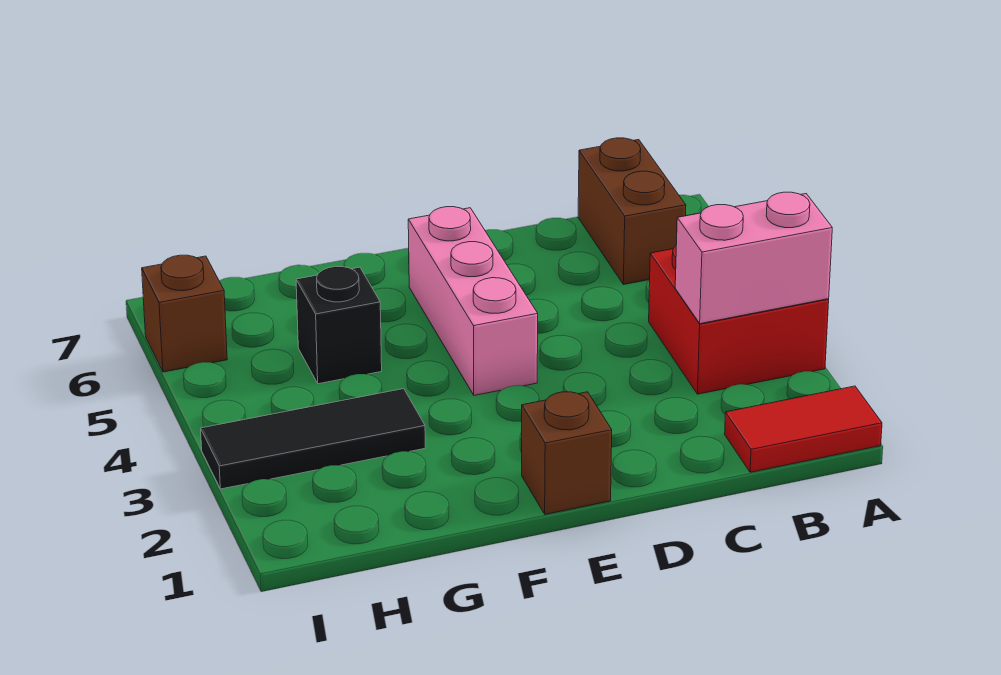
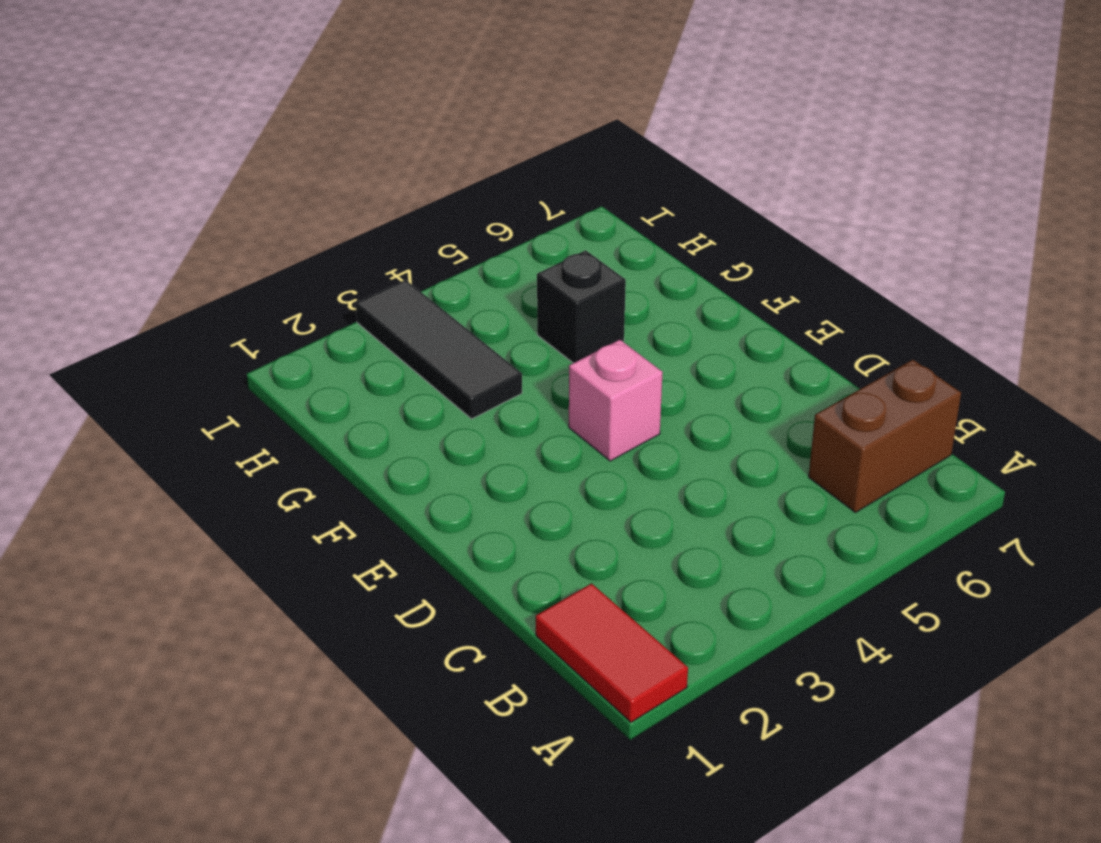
pink brick E4 level 1 -> pink brick E4:E6 level 1
none -> red brick A3:B4 level 1
none -> brown brick E1 level 1

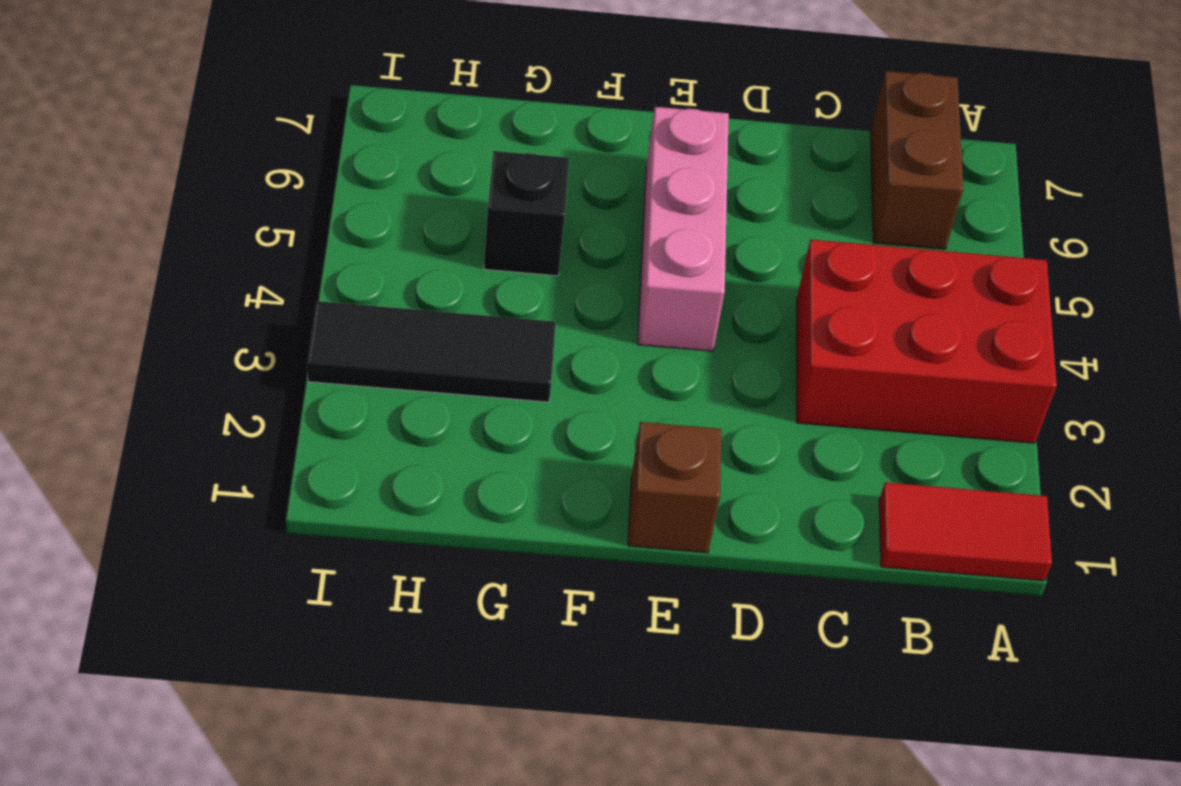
red brick A3:C4 level 1 -> red brick A3:B4 level 1
none -> brown brick I6 level 1
none -> pink brick A3:B3 level 2

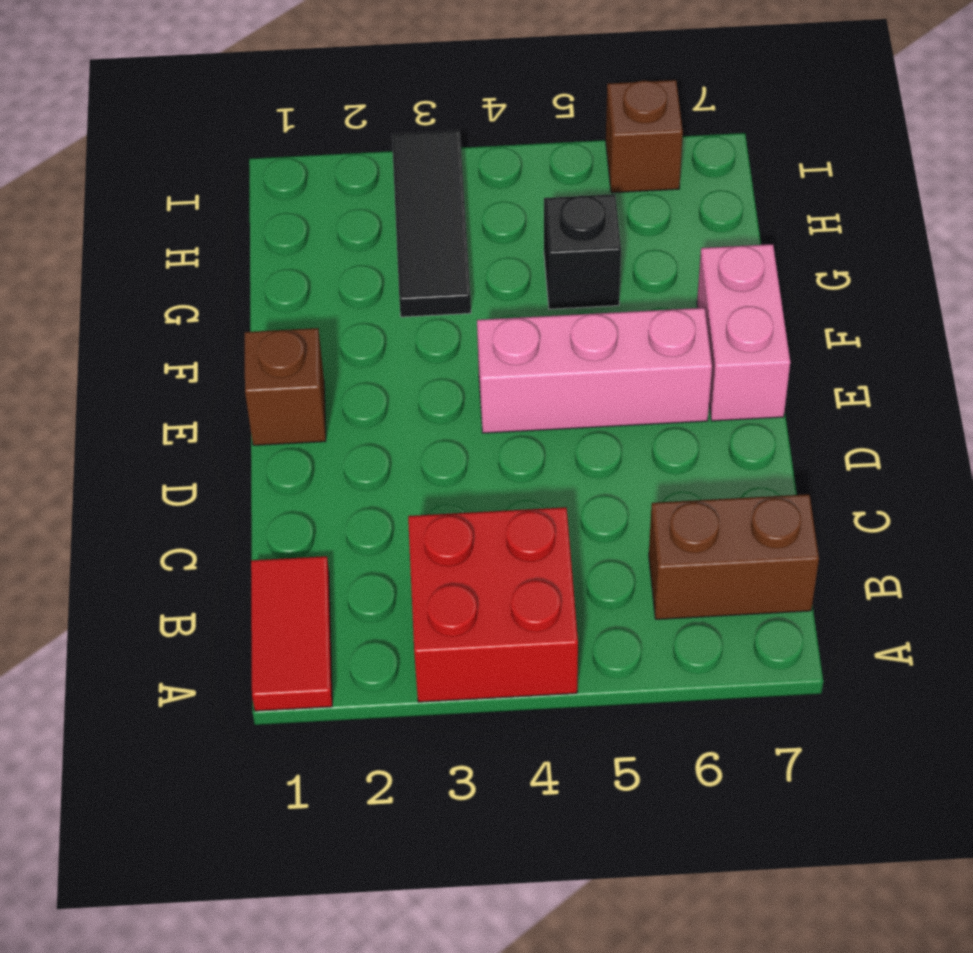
pink brick E7:F7 level 1 -> pink brick A3:B3 level 2

